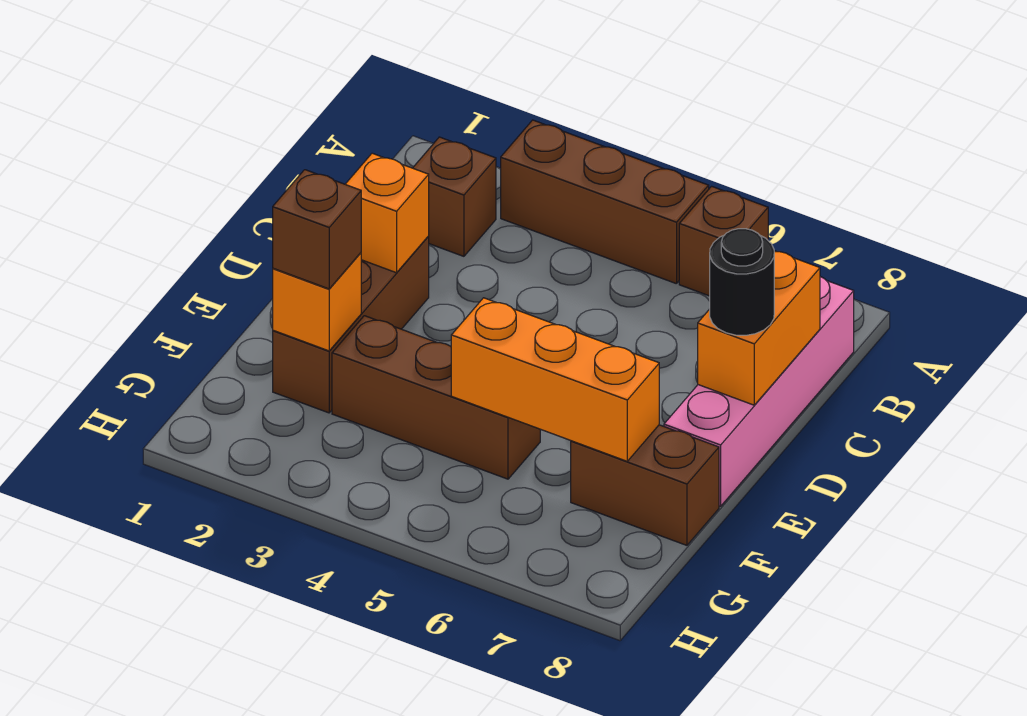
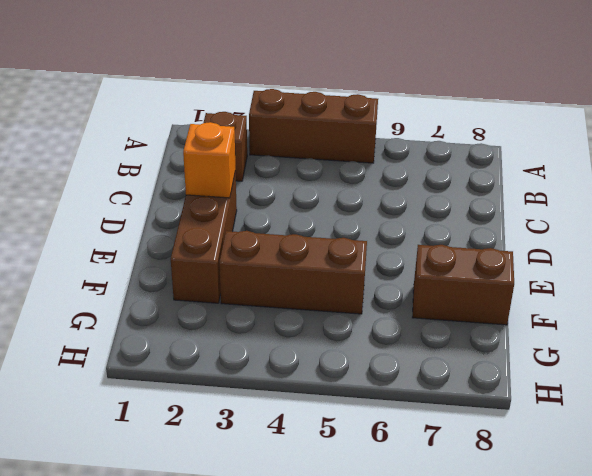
none -> brown brick A6 level 1
none -> pink brick B8:E8 level 1
none -> orange brick C8:D8 level 2

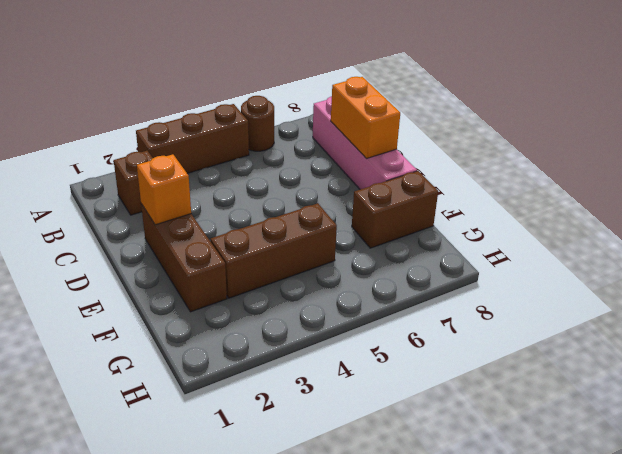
brown round brick A6 level 1 -> brown brick A6 level 1
none -> orange brick F2 level 2
none -> orange brick F5:F7 level 2
none -> black round brick D8 level 3

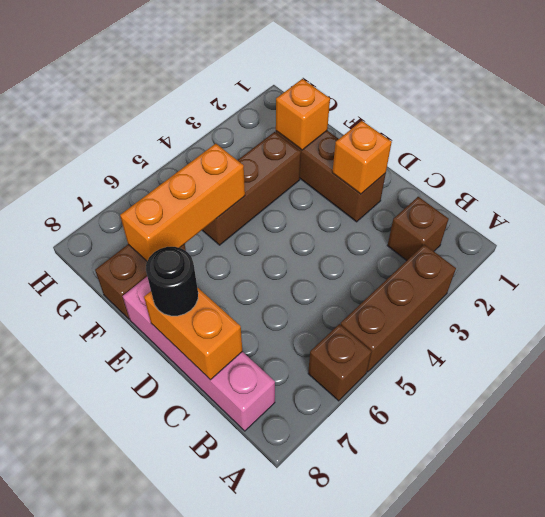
none -> brown brick F2 level 3

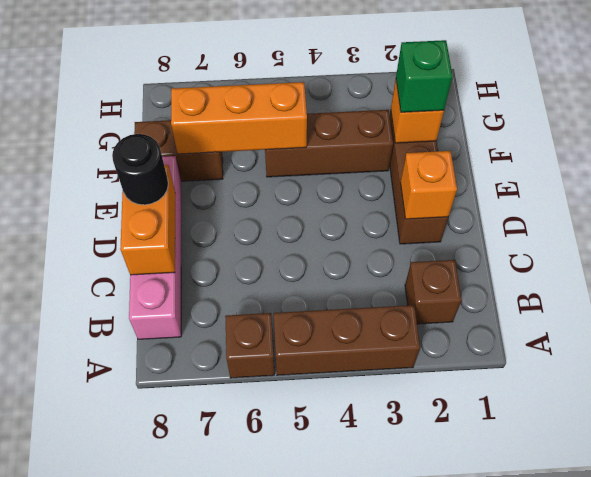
green brick F2 level 3 -> brown brick F2 level 3

